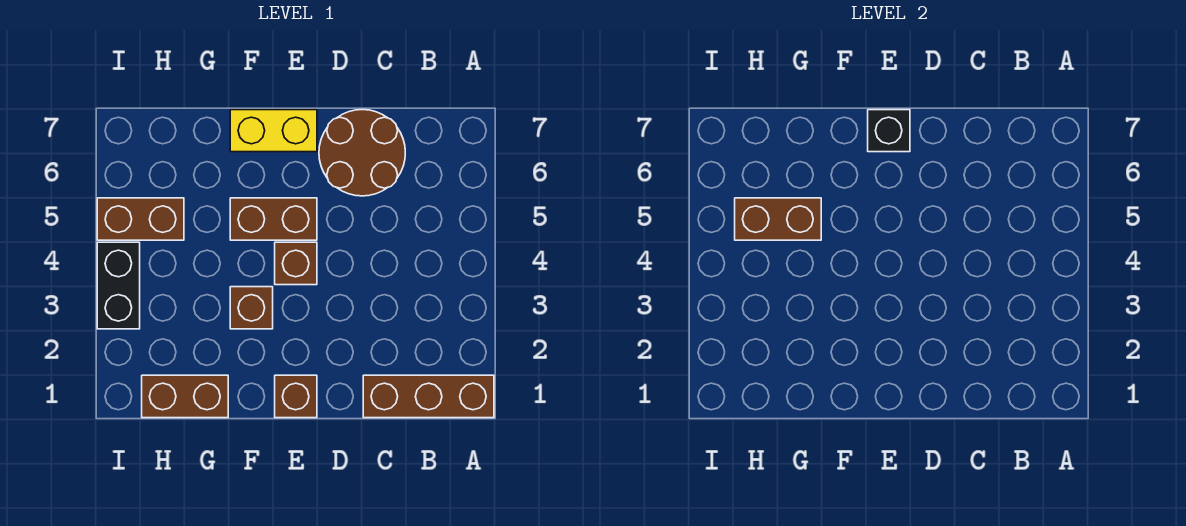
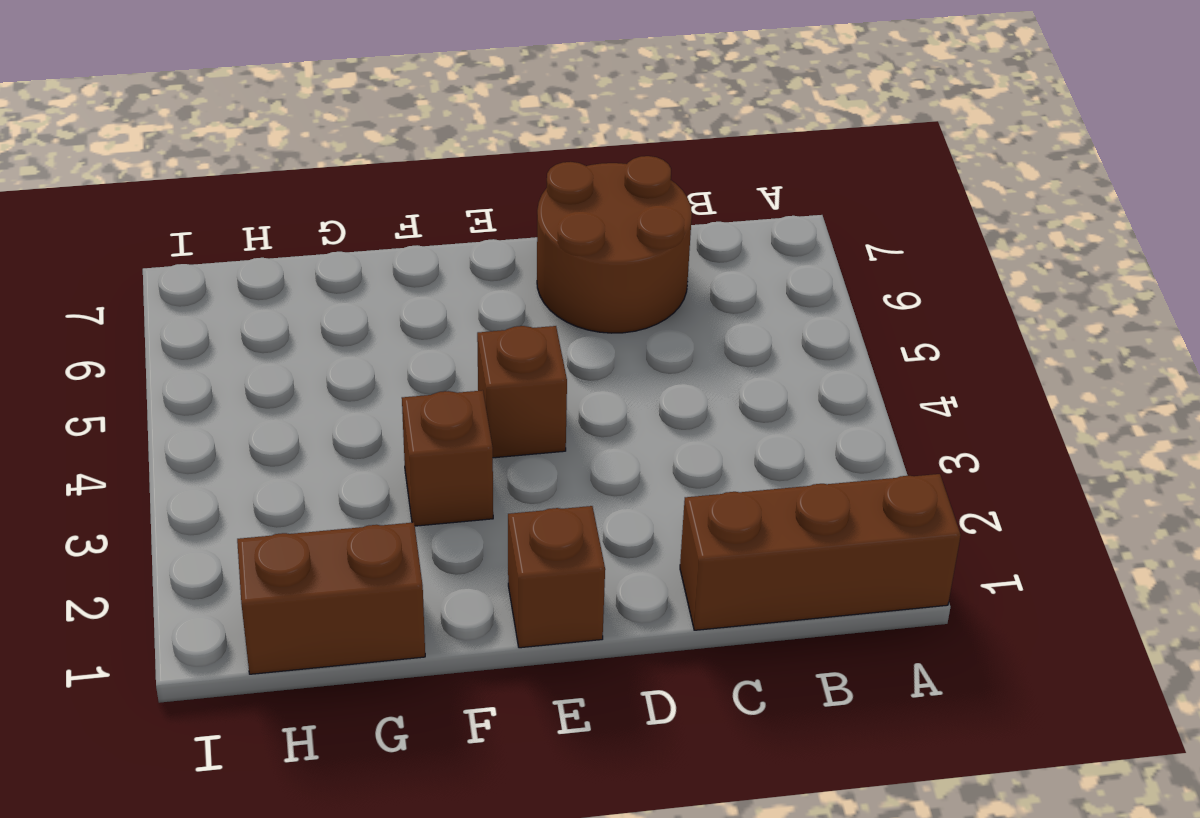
none -> brown brick E5:F5 level 1
none -> yellow brick E7:F7 level 1
none -> brown brick H5:I5 level 1

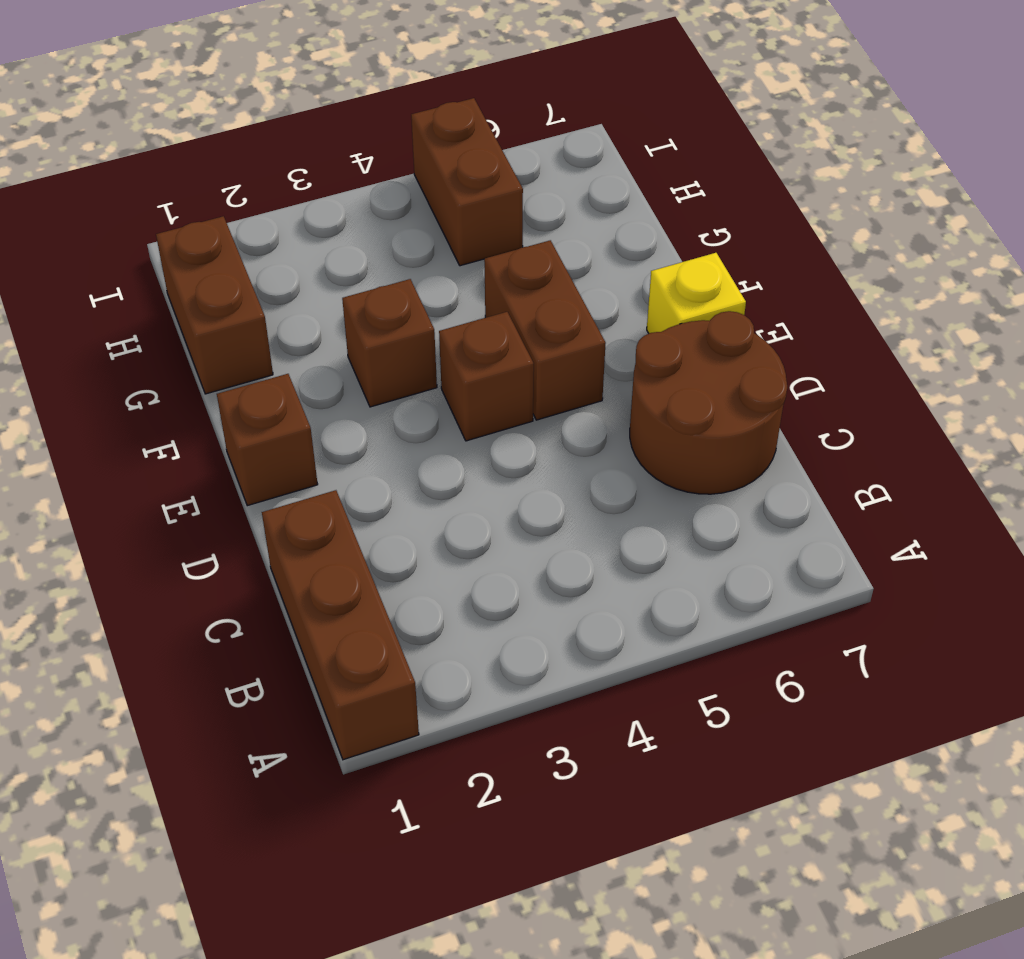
yellow brick E7 level 1 -> yellow brick E7:F7 level 1
none -> black brick I3:I4 level 1
none -> black brick E7 level 2
none -> brown brick G5:H5 level 2

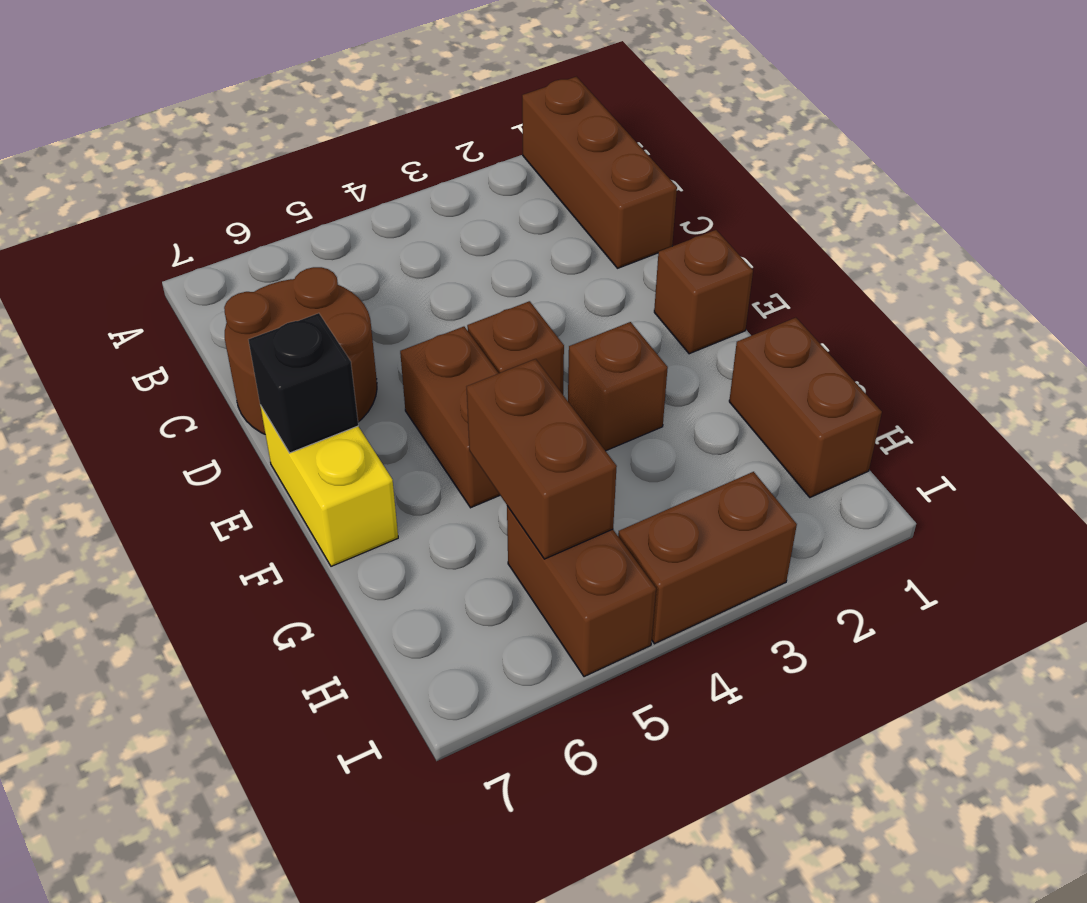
brown brick I3:I4 level 1 -> black brick I3:I4 level 1

